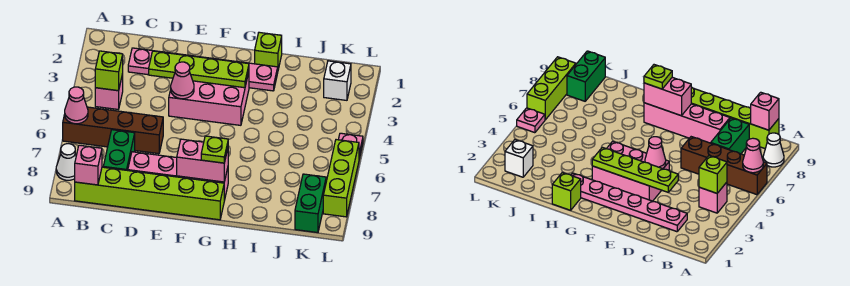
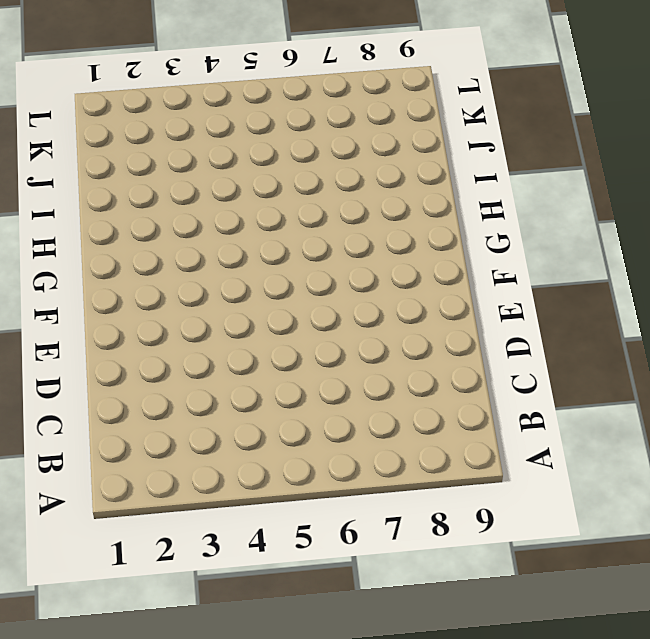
none -> brown brick A6:D6 level 1
none -> white cone A8 level 1
none -> pink brick B4 level 1

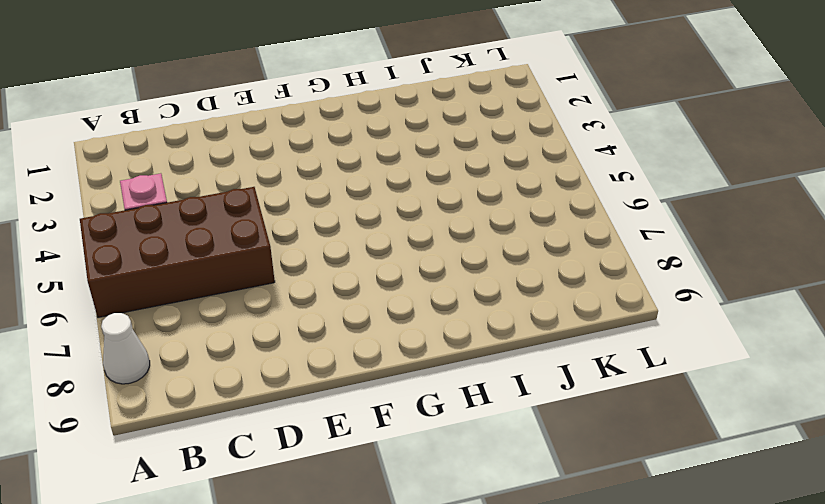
brown brick A5:D6 level 1 -> brown brick A6:D6 level 1
none -> lime brick B9:G9 level 1
none -> pink plate C2:H2 level 1
none -> green brick C7:C8 level 1

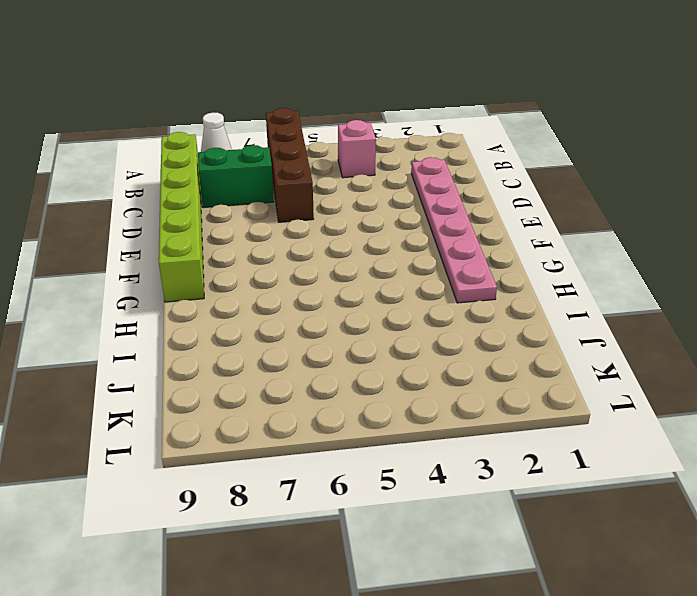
none -> pink brick D8:G8 level 1
none -> pink brick E3:G4 level 1
none -> lime brick H1 level 1

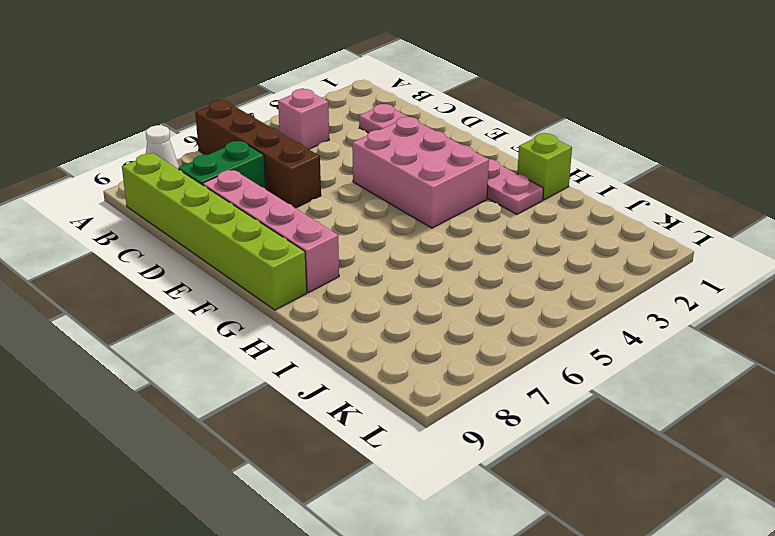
none -> white brick K2 level 1
none -> green brick K8:K9 level 1
none -> pink plate L5 level 1

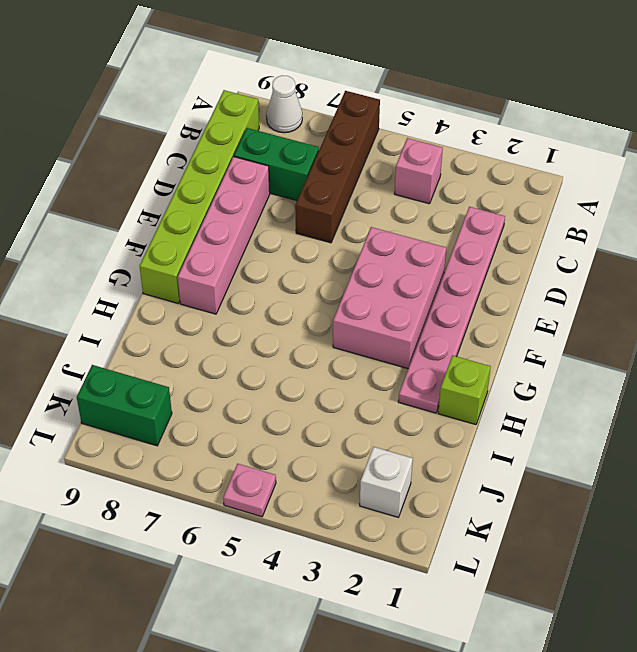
none -> lime brick L6:L8 level 1
none -> pink cone A6 level 2
none -> lime brick B4 level 2

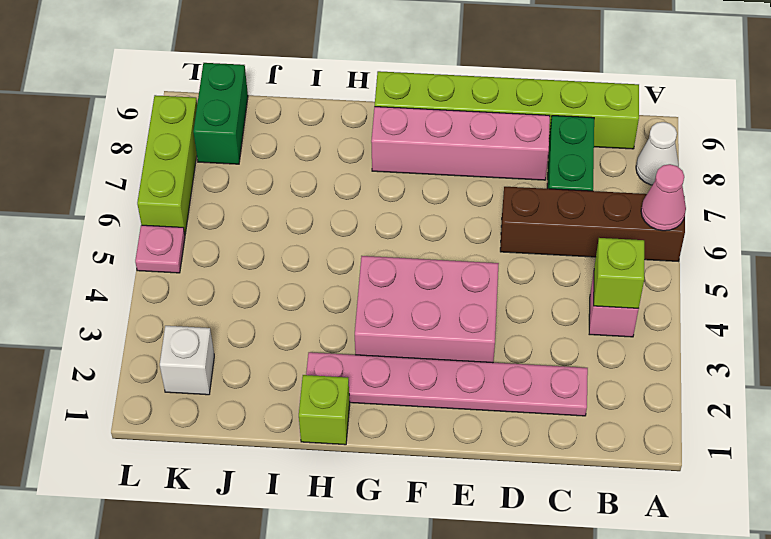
none -> pink brick B9 level 2
none -> lime plate D3:G3 level 2
none -> pink cone E4 level 2

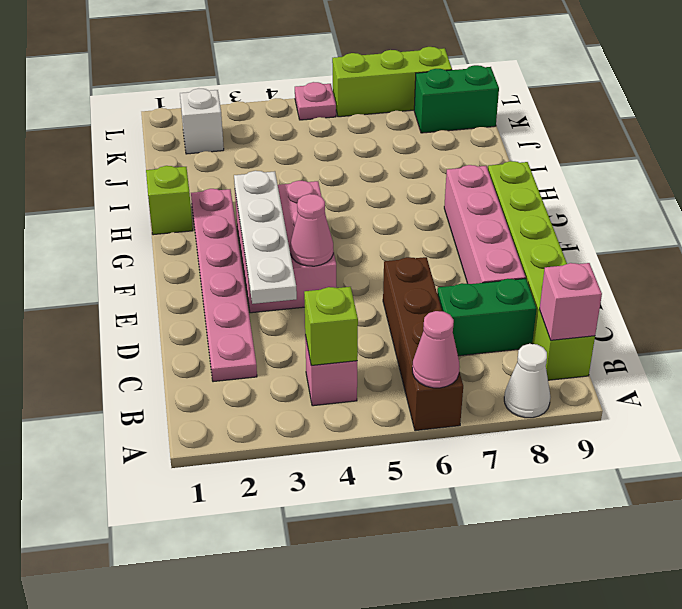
white plate D3:G3 level 2 -> lime plate D3:G3 level 2
none -> pink brick F8:G8 level 2
none -> lime plate G8 level 3

